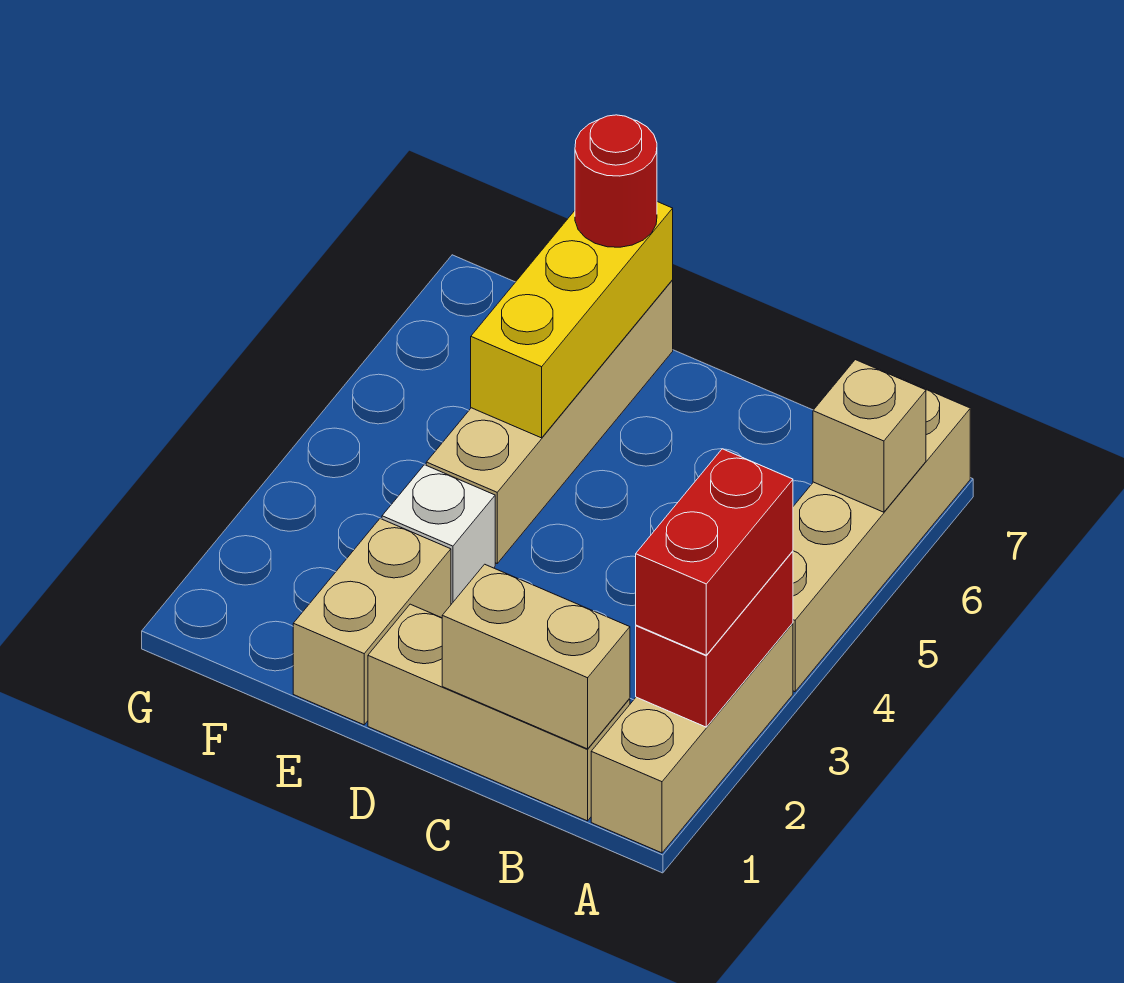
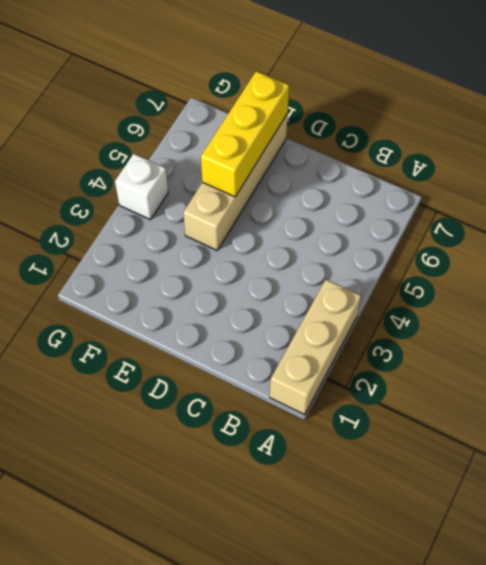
white brick G4 level 1 -> white brick E3 level 1
none -> tan brick A4:A7 level 1
none -> tan brick B1:D1 level 1
none -> tan brick E1:E2 level 1

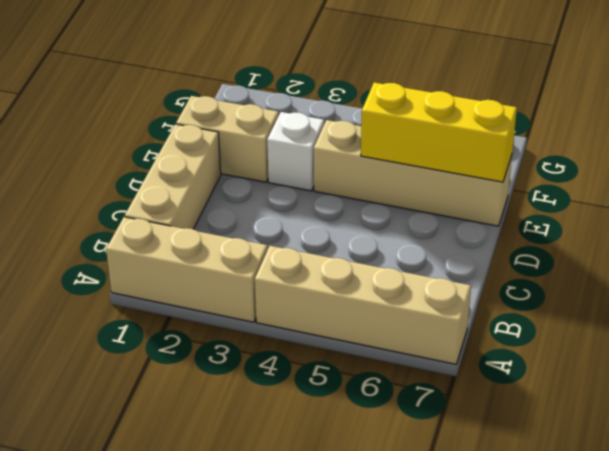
none -> red brick A2:A3 level 2
none -> tan brick A6 level 2
none -> tan brick B1:C1 level 2

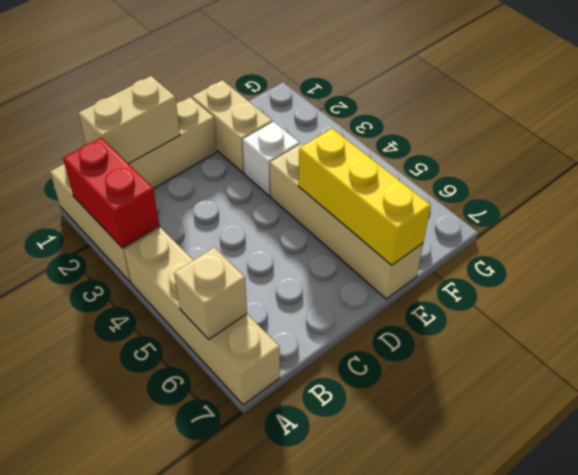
none -> red brick A2:A3 level 3
none -> red round brick E7 level 3

